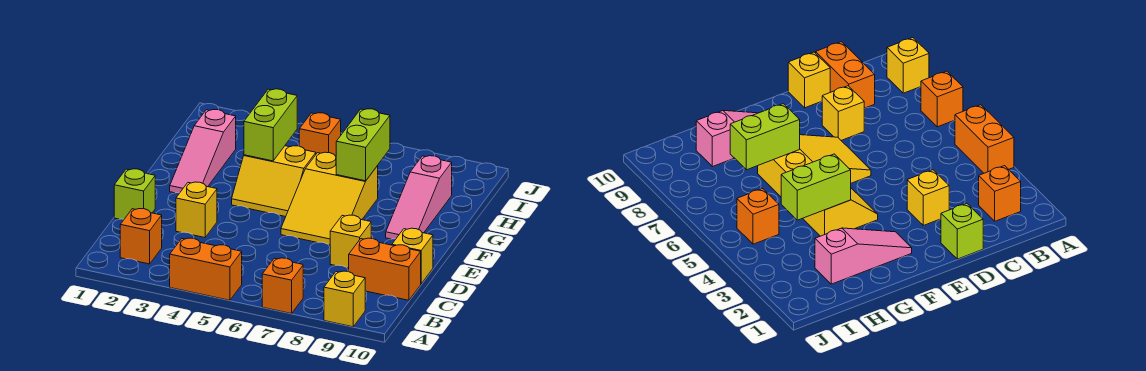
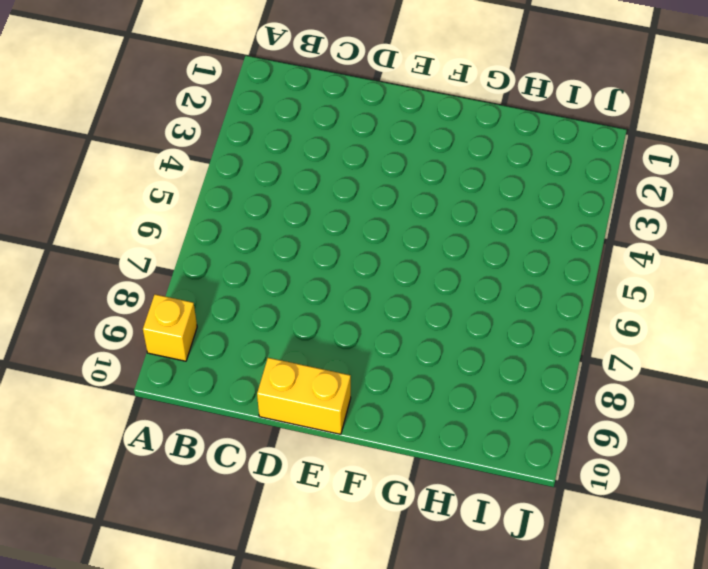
yellow brick D10:E10 level 1 -> yellow brick D10 level 1
none -> orange brick A4:A5 level 1
none -> orange brick A7 level 1
none -> orange brick B2 level 1

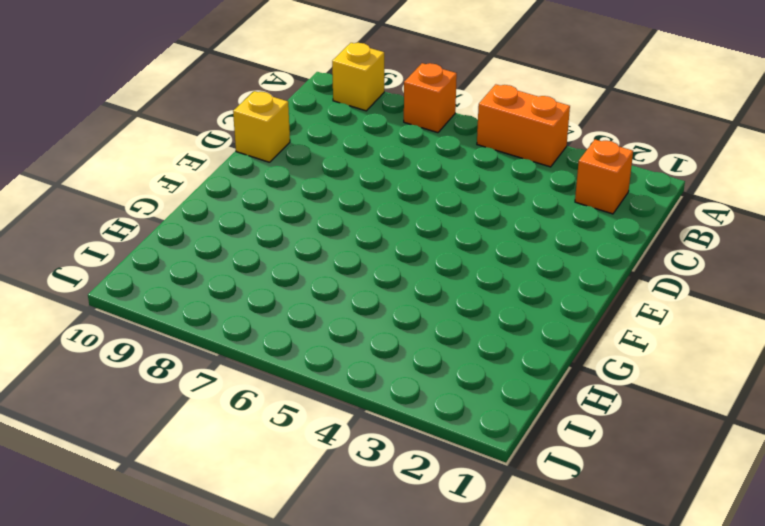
none -> orange brick C9:C10 level 1
none -> lime brick D1 level 1
none -> yellow brick D3 level 1

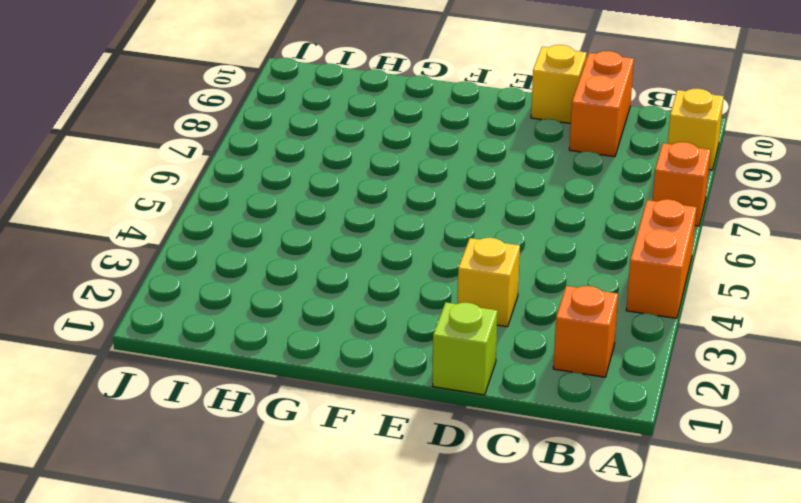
none -> yellow brick D8 level 1
none -> yellow slope E6:G7 level 1 top G
none -> pink slope F2:H2 level 1 top H

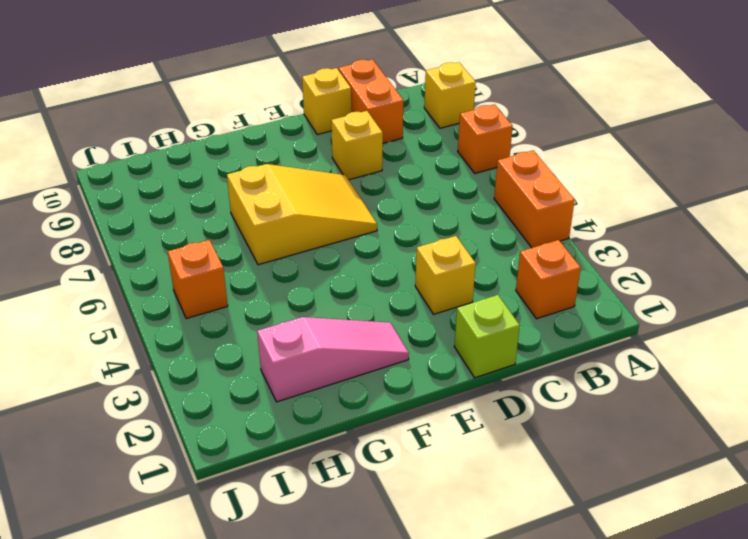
none -> yellow slope F4:G5 level 1 top G
none -> pink slope F9:H9 level 1 top H
none -> lime brick G4:H4 level 2

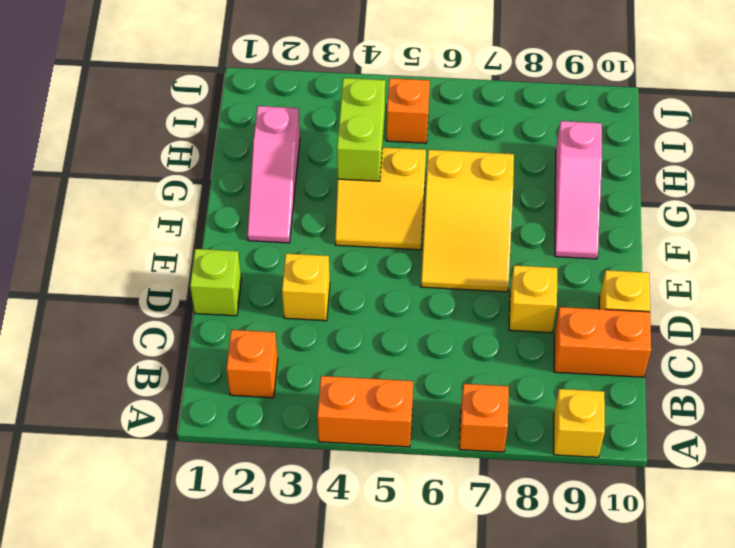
none -> lime brick G7:H7 level 2

